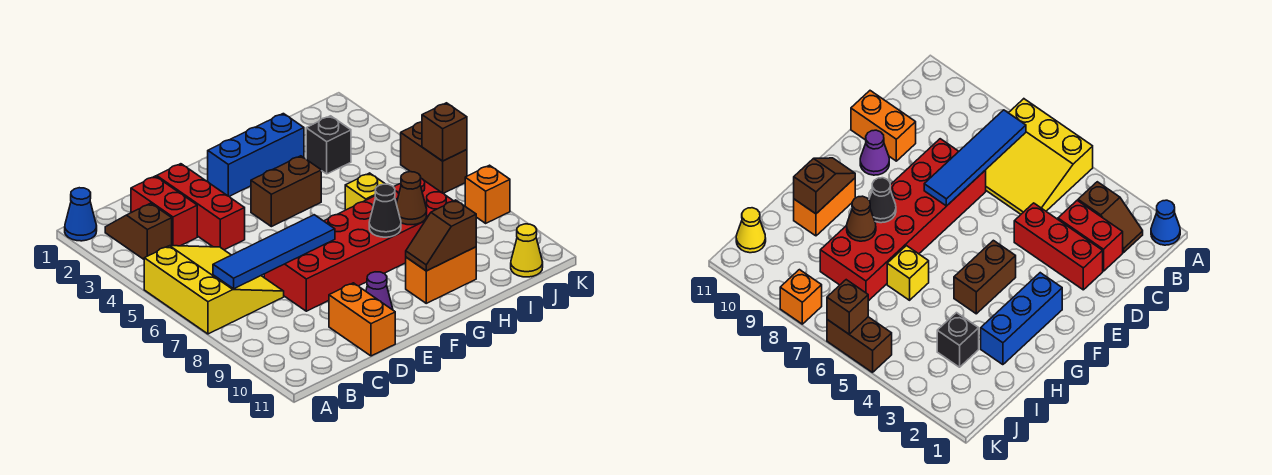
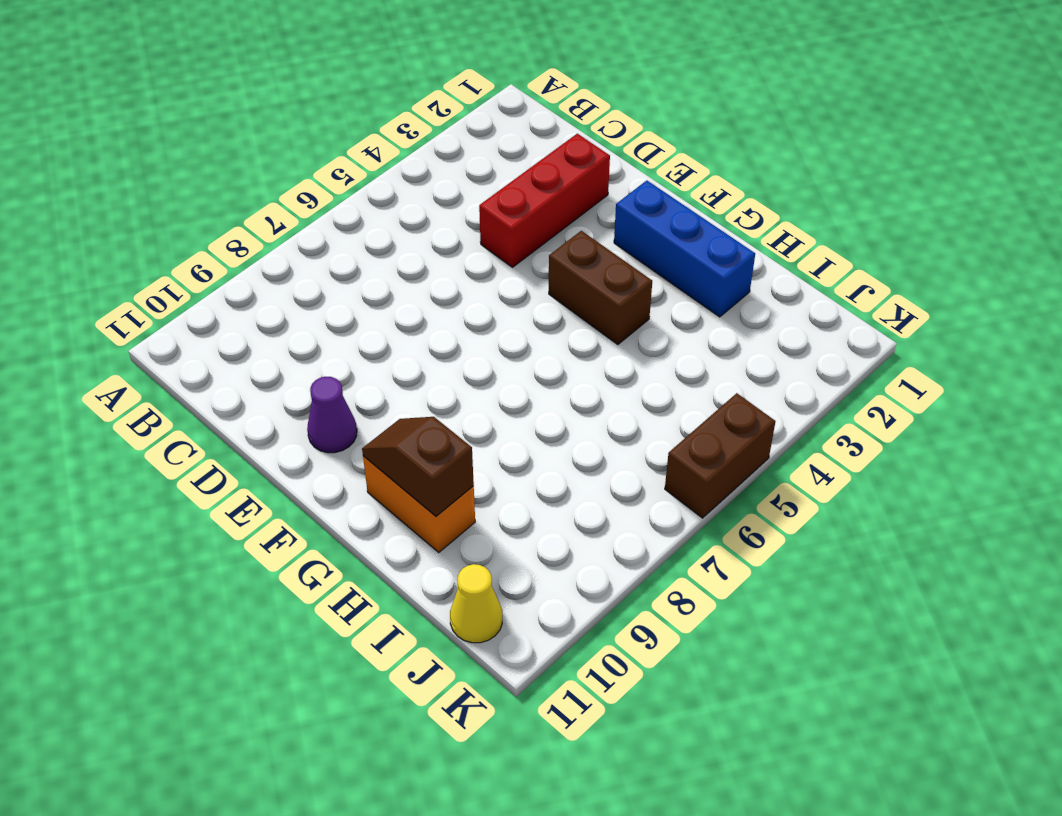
none -> blue cone A1 level 1
none -> yellow slope A5:C7 level 1 top A
none -> brown slope B2:B3 level 1 top 3

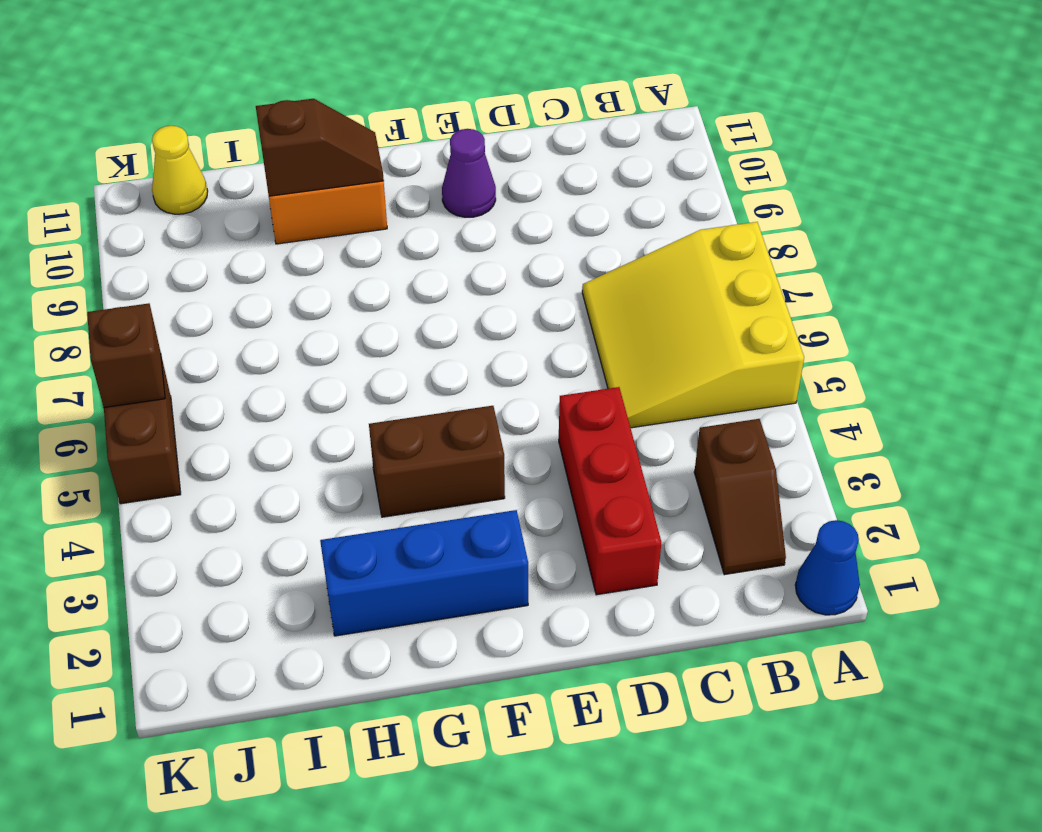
none -> red brick C2:C3 level 1
none -> red brick D7:I8 level 1
none -> orange brick D10:D11 level 1

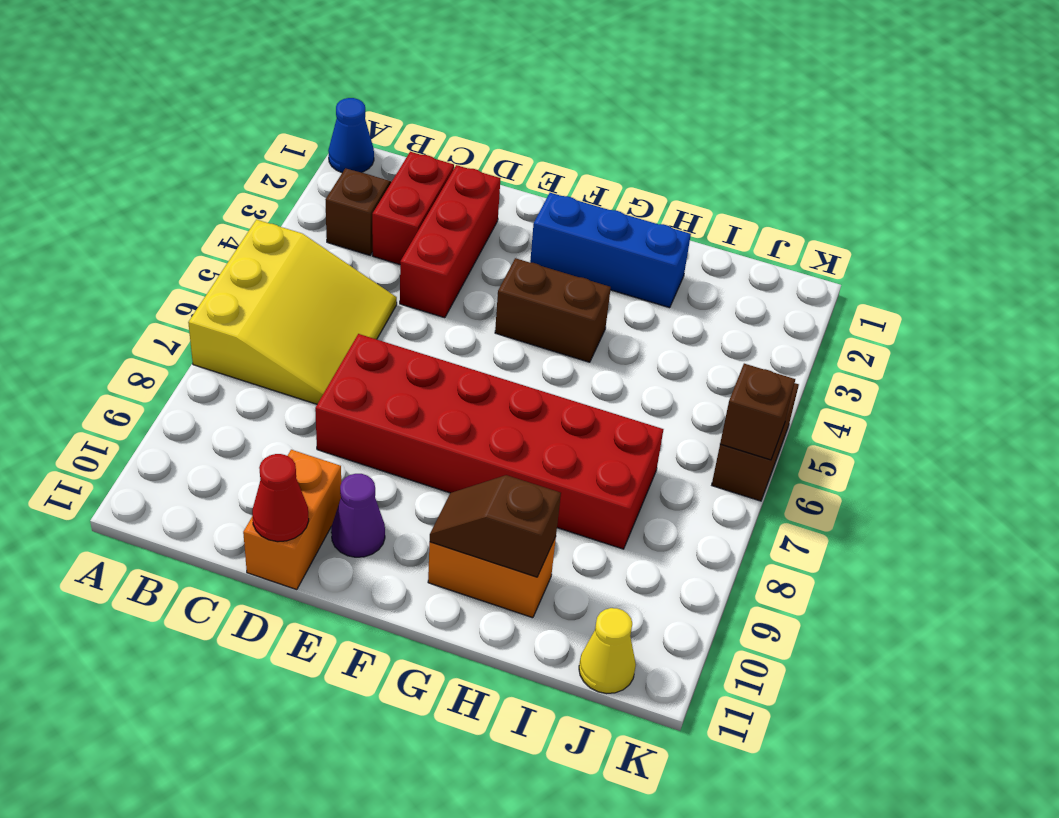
red cone D11 level 2 -> none
none -> yellow brick H6 level 1
none -> black brick I3 level 1
none -> orange brick K8 level 1

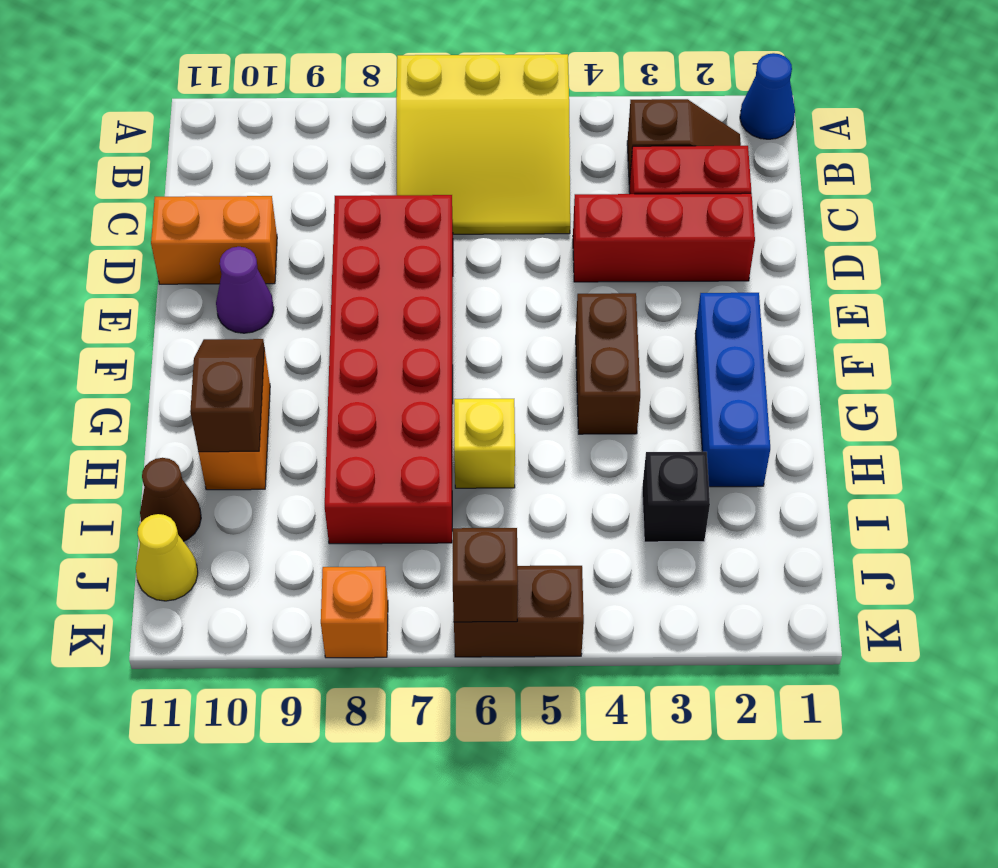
brown cone I11 level 1 -> brown cone H8 level 2
none -> blue tile B7:E7 level 2
none -> black cone G8 level 2

